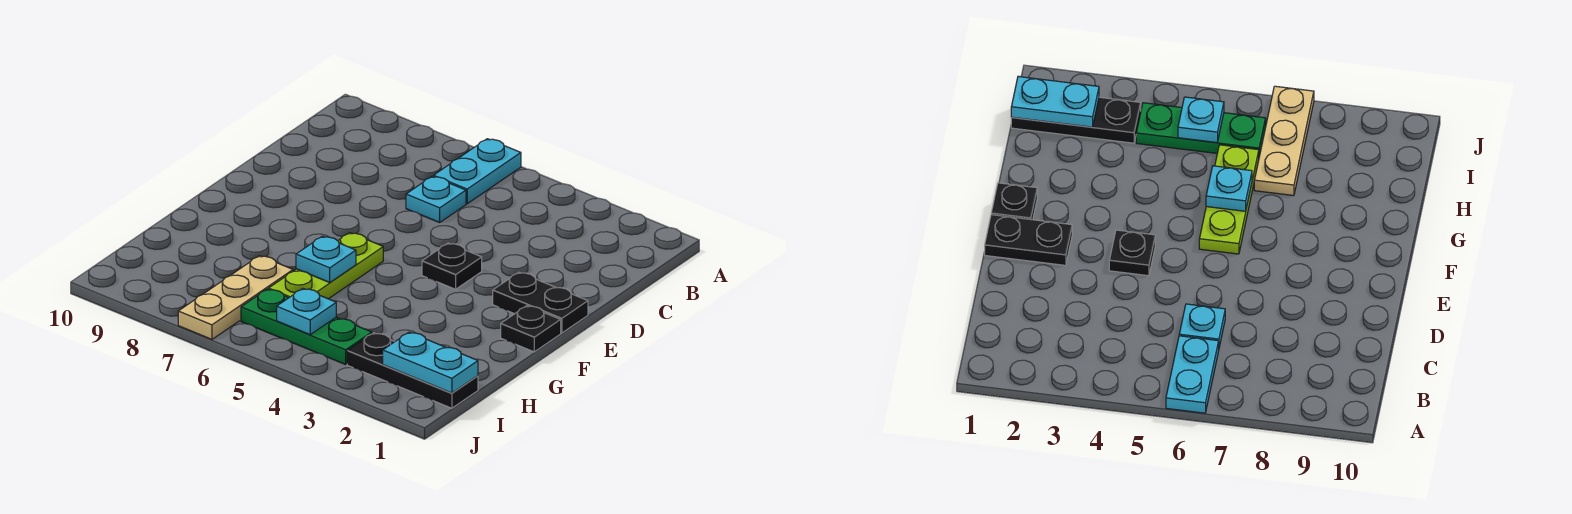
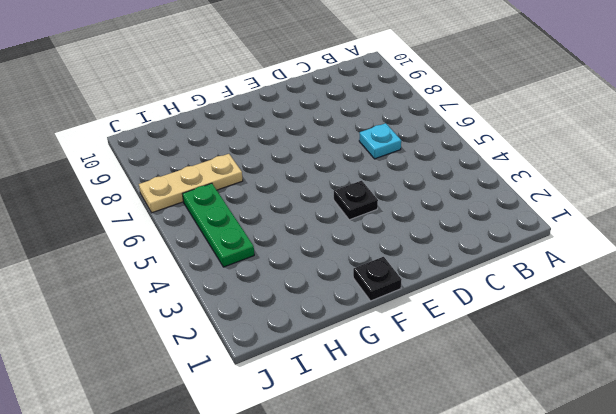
none -> cyan plate A6:B6 level 1
none -> black plate E1:E2 level 1
none -> lime plate F6:H6 level 1

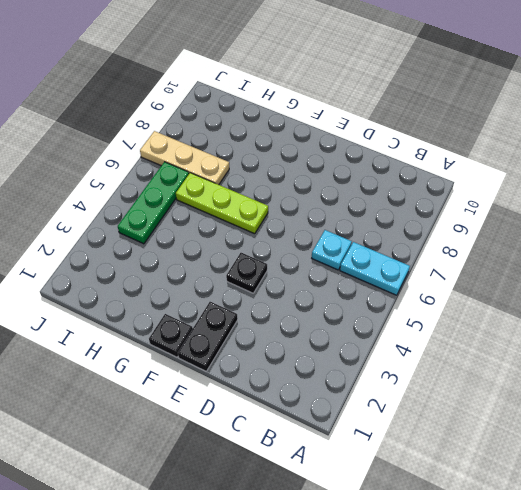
none -> black plate I1:I3 level 1
none -> cyan plate G6 level 2
none -> cyan plate I1:I2 level 2

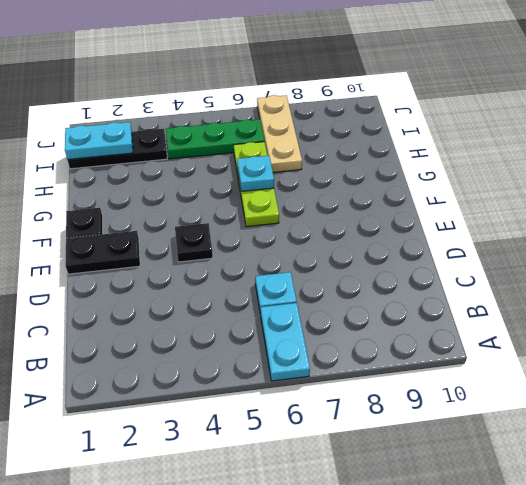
none -> cyan plate I5 level 2

